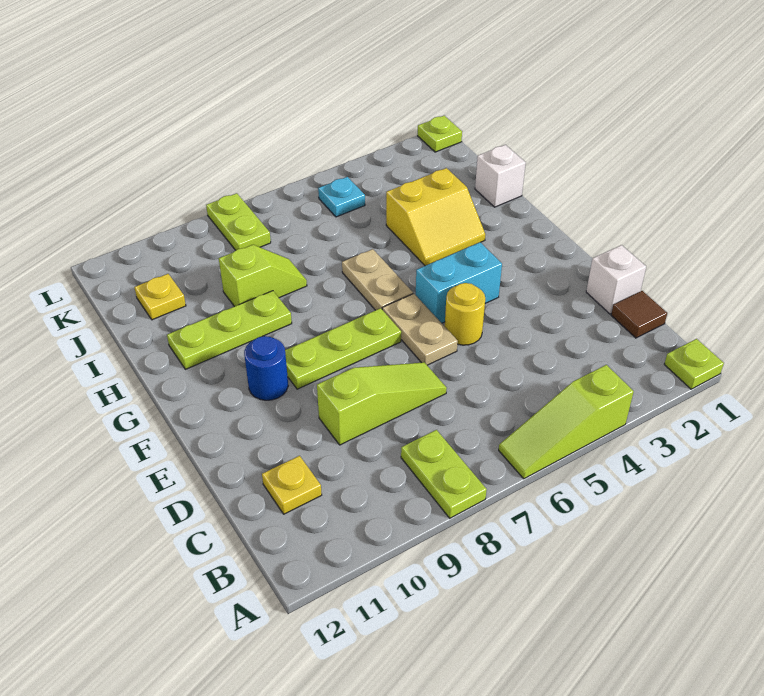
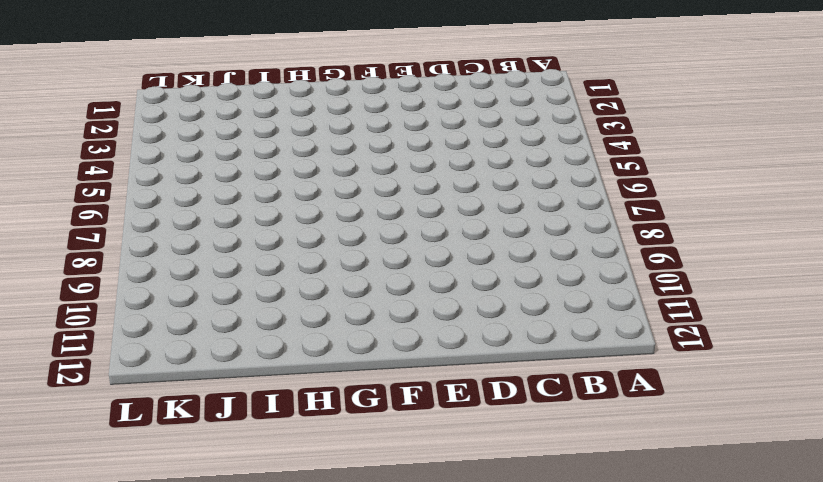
none -> lime plate A1 level 1
none -> lime slope A4:A6 level 1 top 4
none -> lime plate A8:B8 level 1

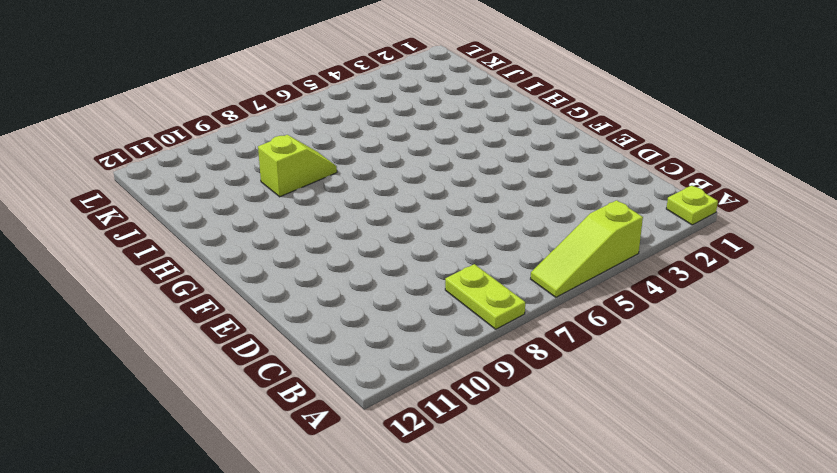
none -> brown tile C1 level 1
none -> yellow plate C11 level 1
none -> white brick D1 level 1

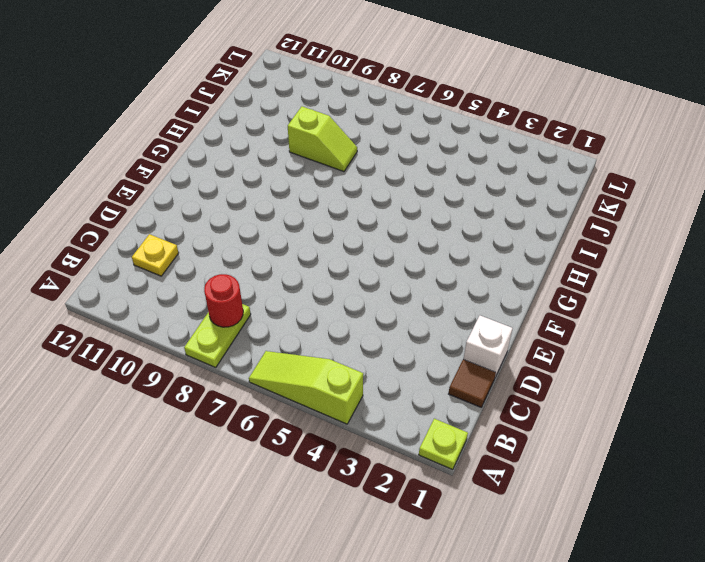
red round brick B8 level 2 -> none
none -> lime slope D7:D9 level 1 top 9
none -> yellow round brick E5 level 1
none -> tan plate E6:F6 level 1

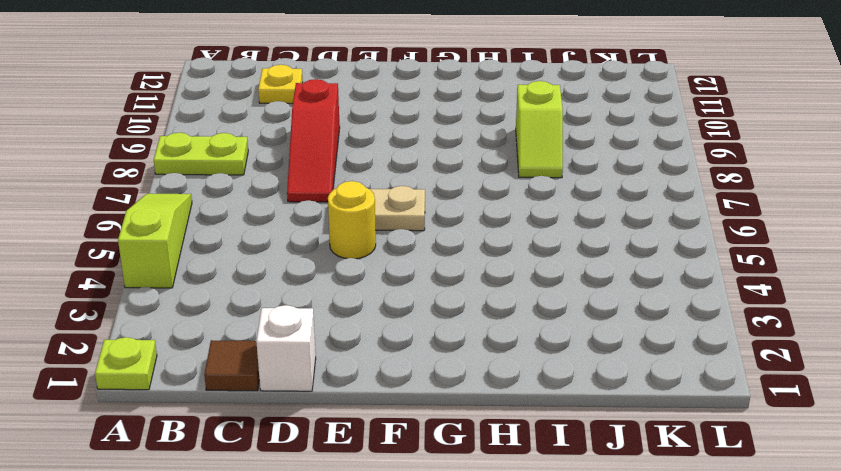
red slope D7:D9 level 1 top 9 -> lime slope D7:D9 level 1 top 9
none -> cyan brick F4:F5 level 1
none -> lime plate F7:F9 level 1
none -> blue round brick F10 level 1

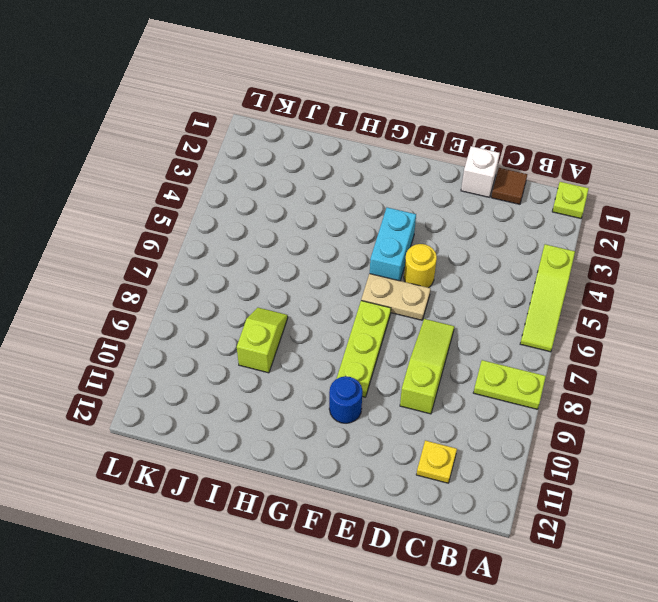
none -> tan plate G6:H6 level 1
none -> yellow slope H3:I4 level 1 top I
none -> lime plate H9:H11 level 1

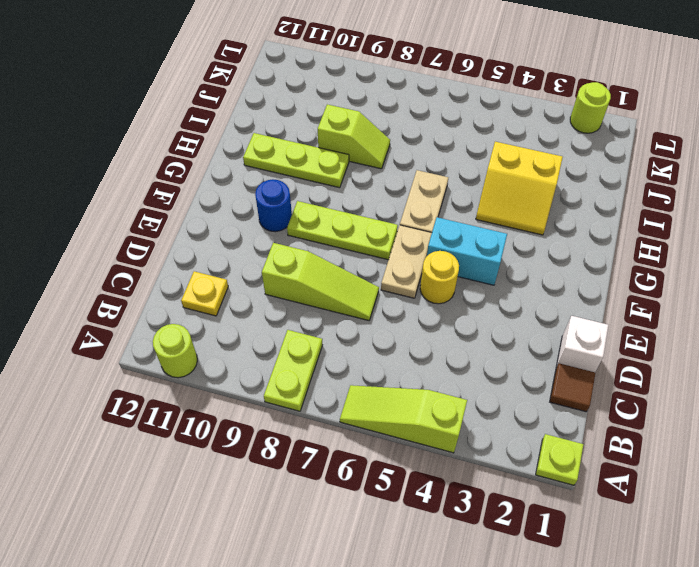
lime round brick A11 level 1 -> none
lime round brick L2 level 1 -> none
none -> white brick I1 level 1
none -> yellow plate J11 level 1
none -> cyan plate K5 level 1

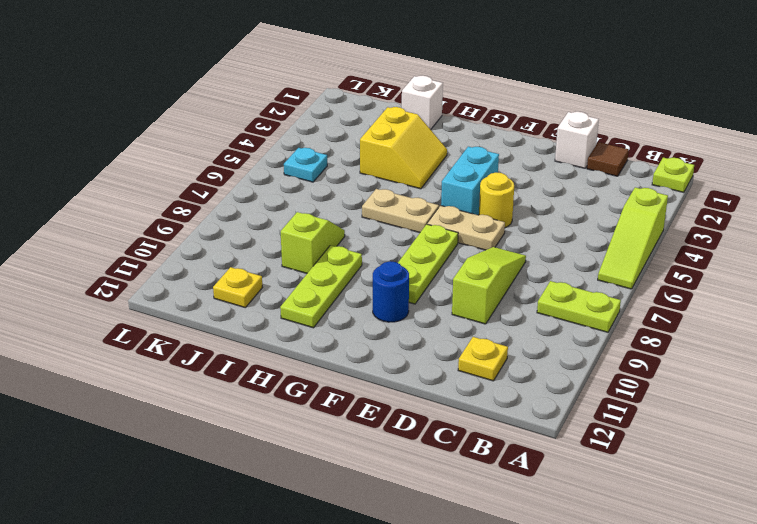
none -> lime plate K8:L8 level 1
none -> lime plate L1 level 1

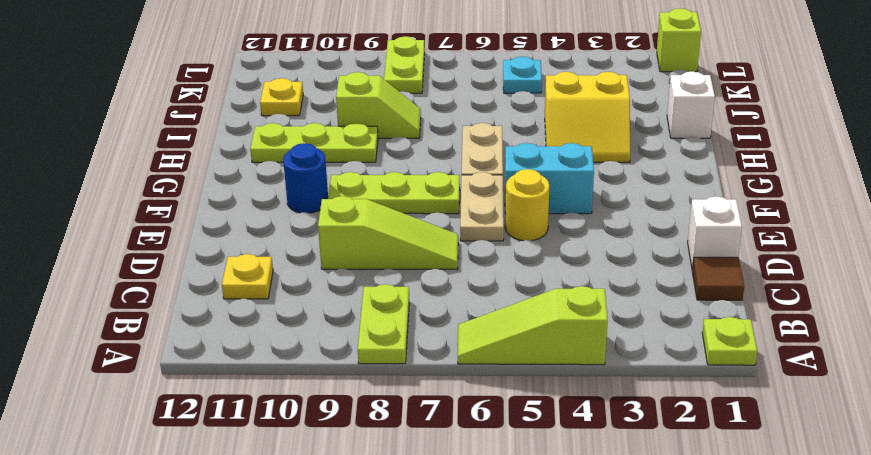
lime brick L1 level 1 -> lime plate L1 level 1

